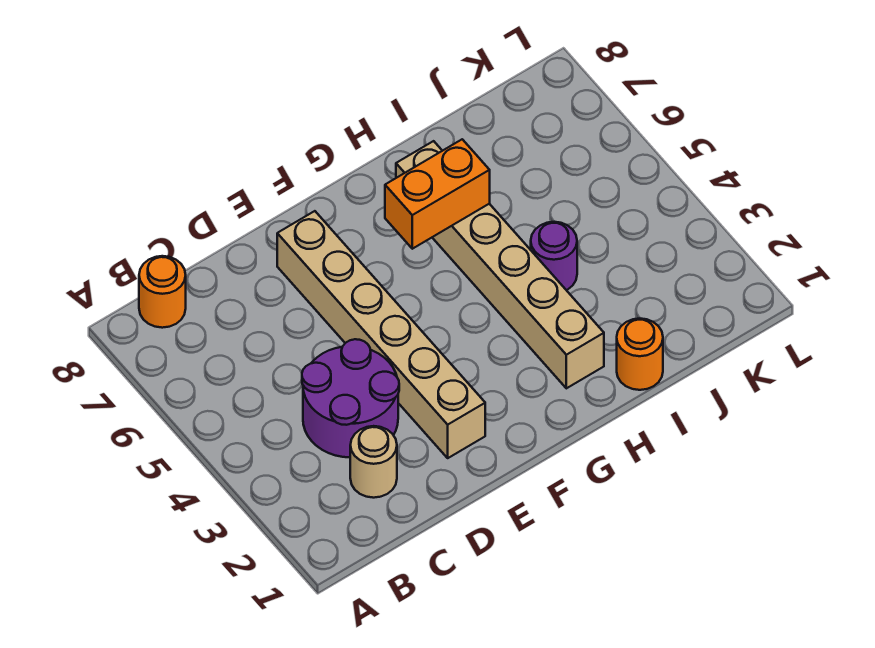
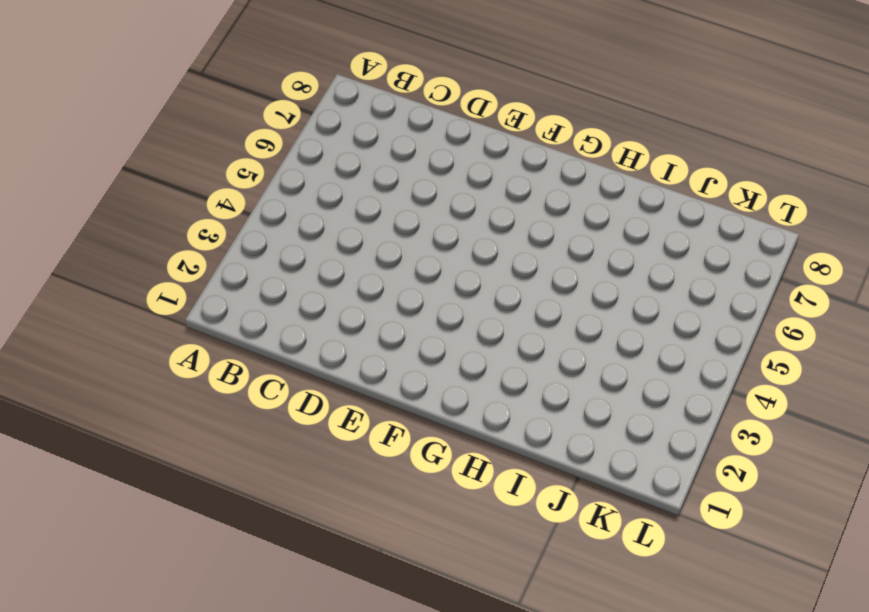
none -> orange round brick B8 level 1
none -> tan round brick C2 level 1

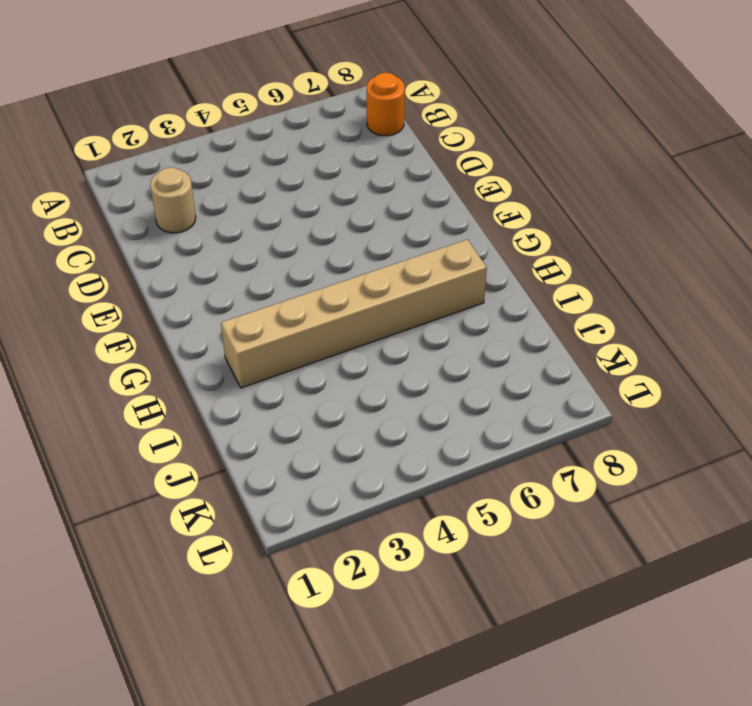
none -> purple round brick C3:D4 level 1
none -> tan brick E2:E7 level 1

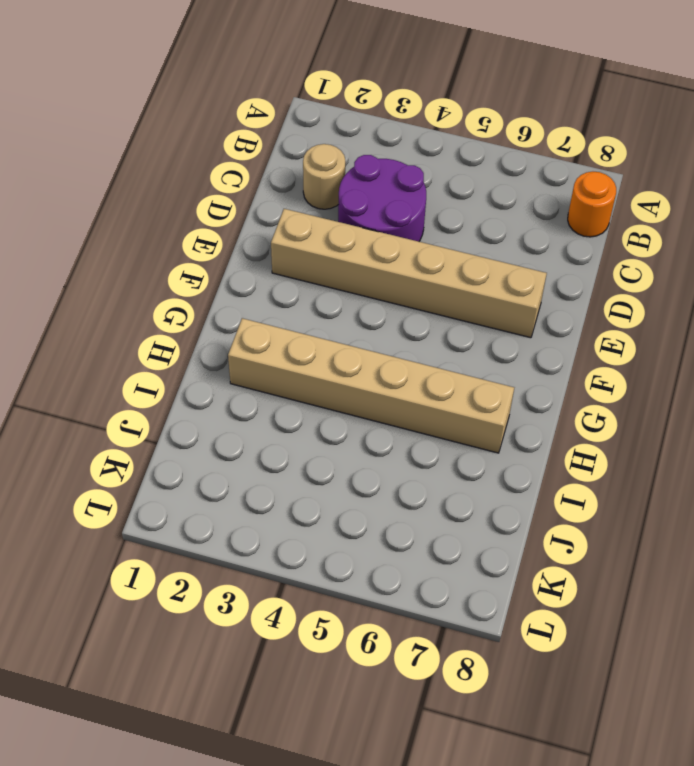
none -> orange round brick I1 level 1
none -> purple round brick I4 level 1

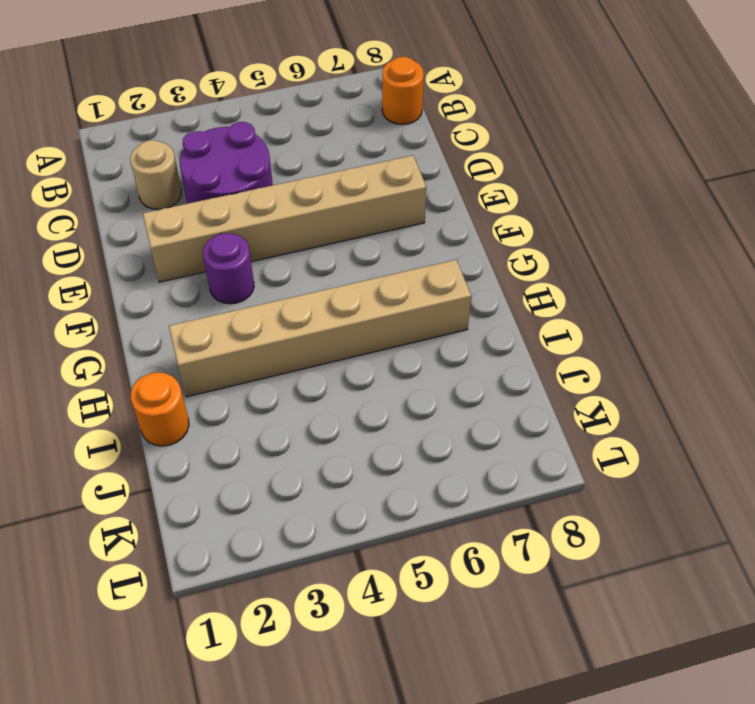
purple round brick F3 level 1 -> purple round brick I4 level 1
none -> orange brick G6:H6 level 2

